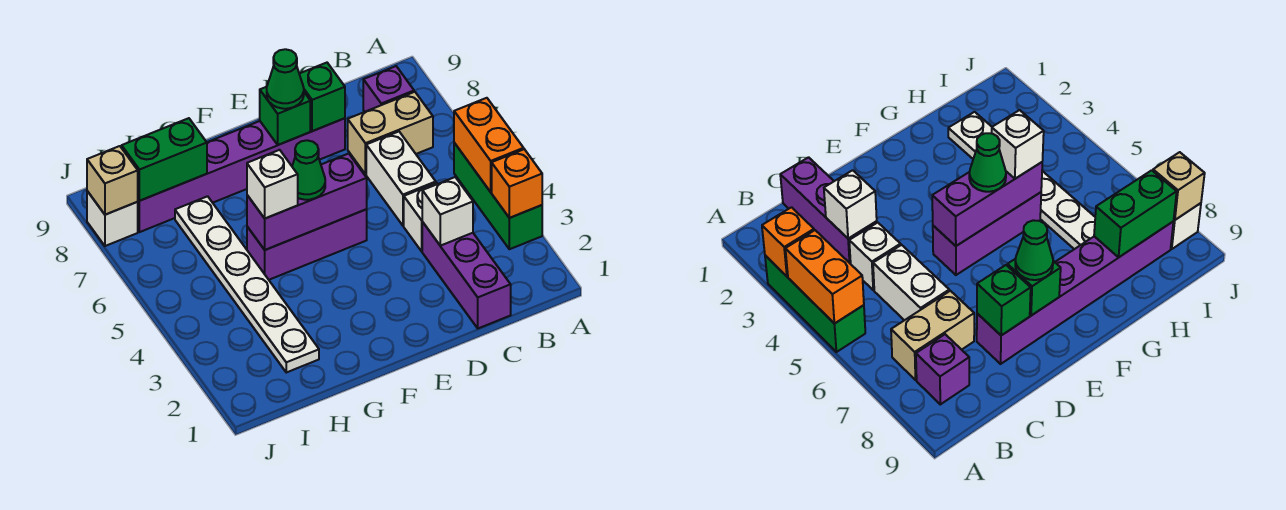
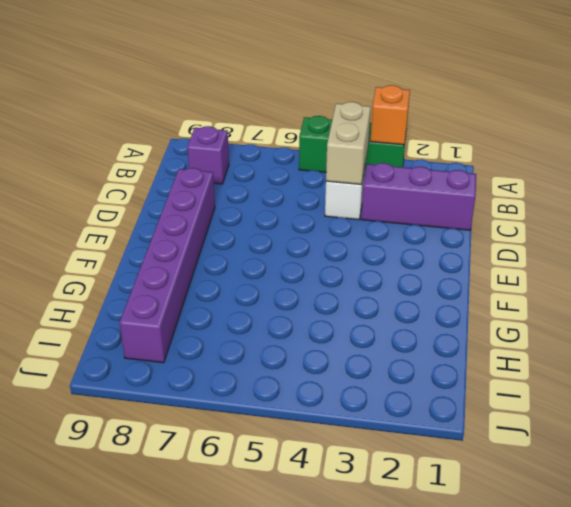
tan brick B4:C4 level 2 -> tan brick B7:C7 level 1
none -> white brick C5:C6 level 1
none -> purple brick E5:G5 level 1
none -> white plate H2:H7 level 1

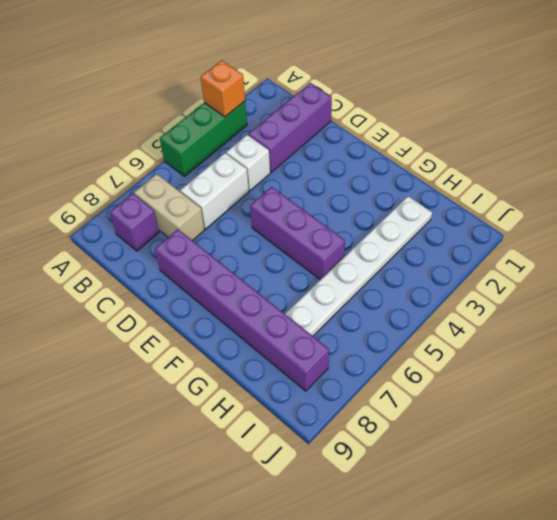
none -> white brick J8 level 1
none -> orange brick A4:A5 level 2
none -> white brick C3 level 2

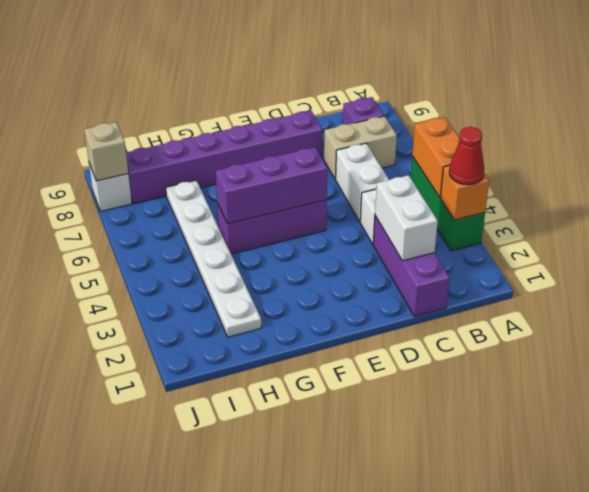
red cone A3 level 3 -> none
white brick C2:C3 level 2 -> white brick C3 level 2
none -> green brick D8 level 2
none -> green brick E8 level 2
none -> green brick H8:I8 level 2

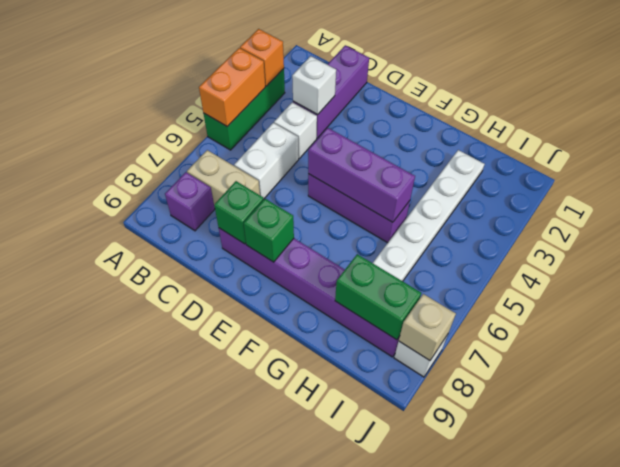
none -> green cone E8 level 3
none -> green cone F5 level 3
none -> white brick G5 level 3

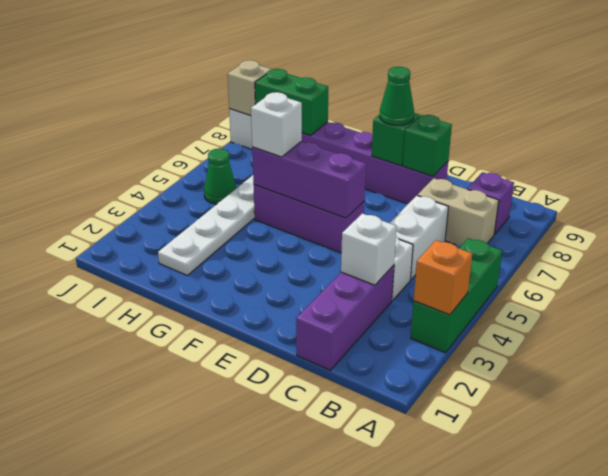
green cone I5 level 1 -> green cone F5 level 3
none -> orange brick A4:A5 level 2

